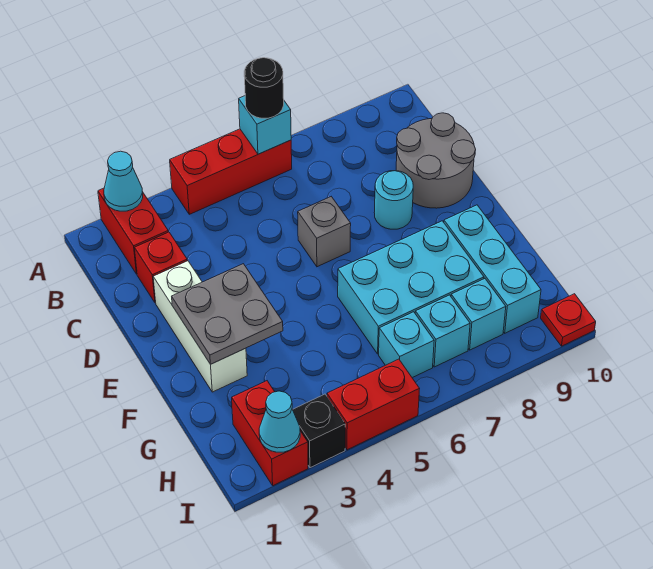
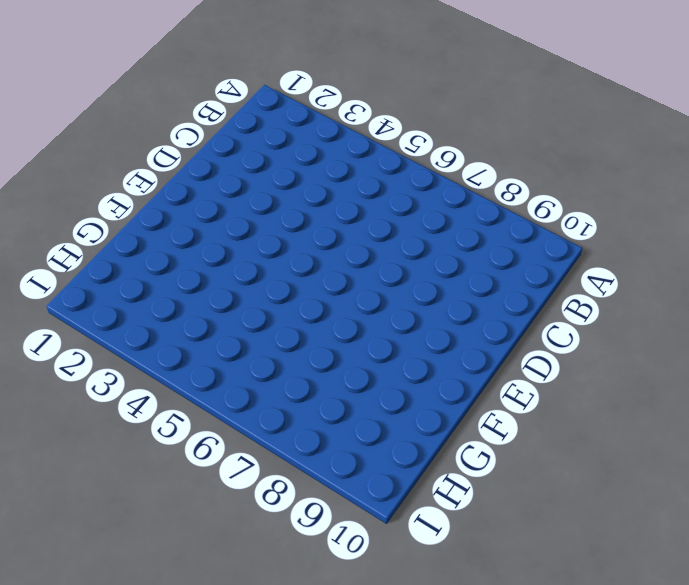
none -> red brick A2:B2 level 1
none -> red brick A4:A6 level 1
none -> red brick C2 level 1

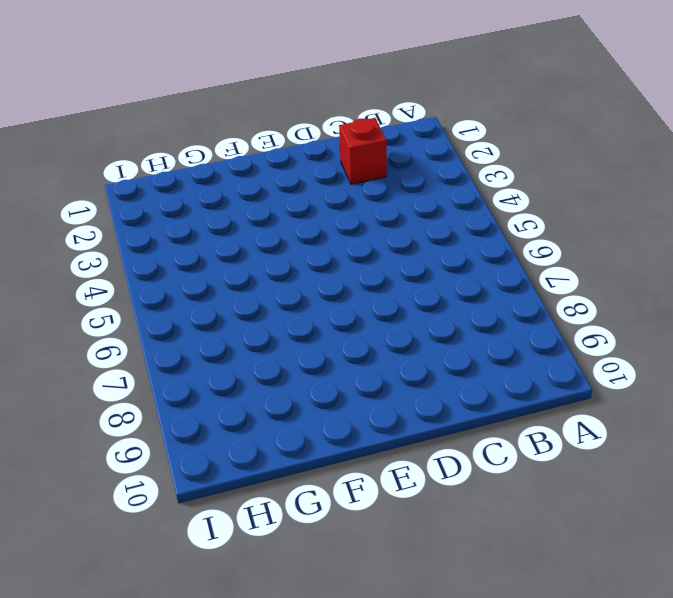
none -> red brick A2:B2 level 1
none -> red brick A4:A6 level 1
none -> grey round brick C9:D10 level 1

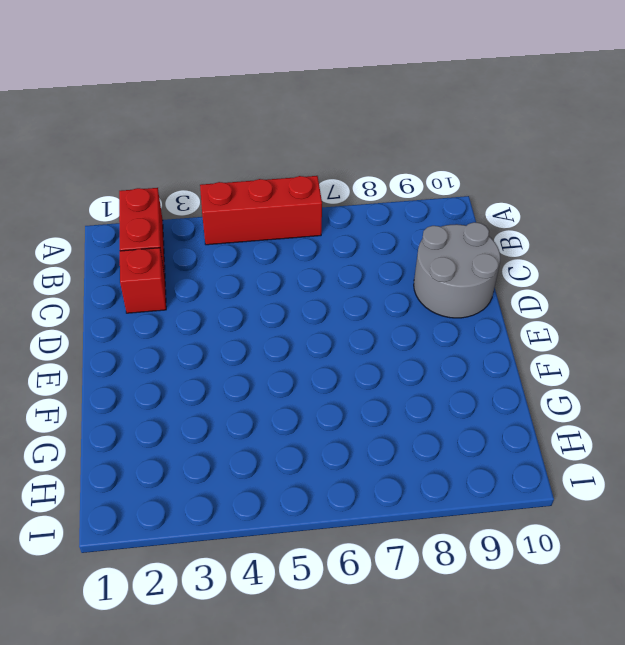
none -> white brick D2:F2 level 1
none -> grey brick D6 level 1
none -> cyan round brick D8 level 1

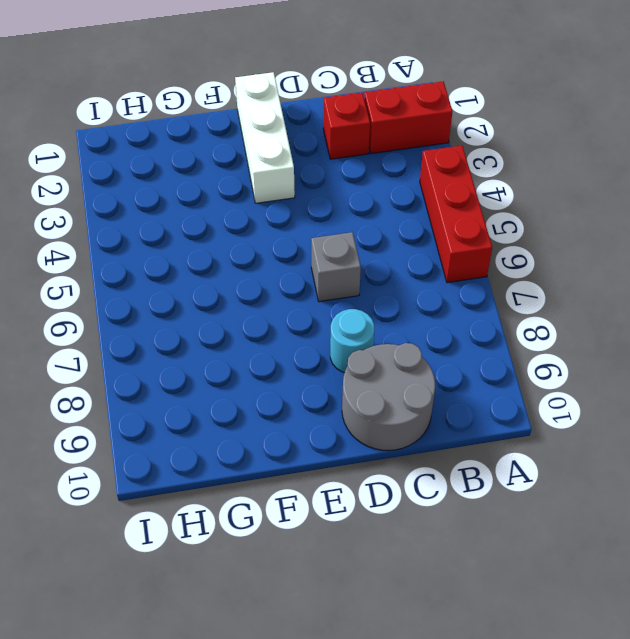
white brick E1:E3 level 1 -> white brick D2:F2 level 1
none -> cyan brick F6:G8 level 1
none -> cyan brick F9:H9 level 1
none -> red brick H2:I2 level 1

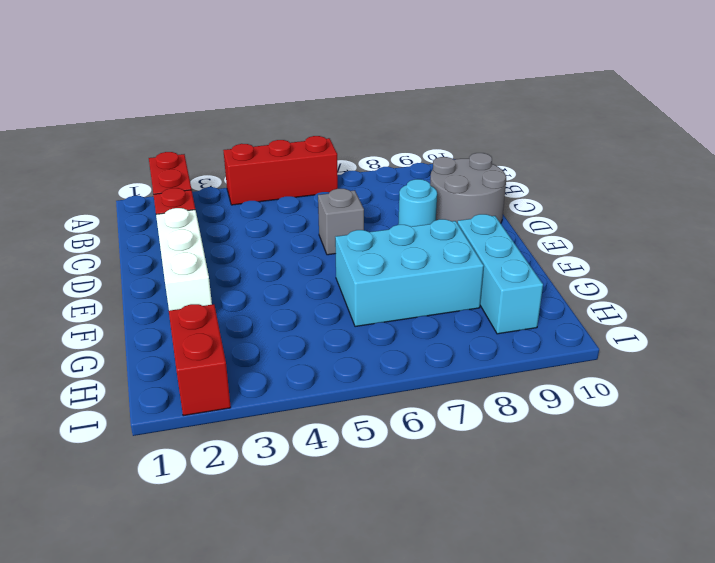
none -> cyan brick H6 level 1
none -> cyan brick H7 level 1
none -> cyan brick H8 level 1

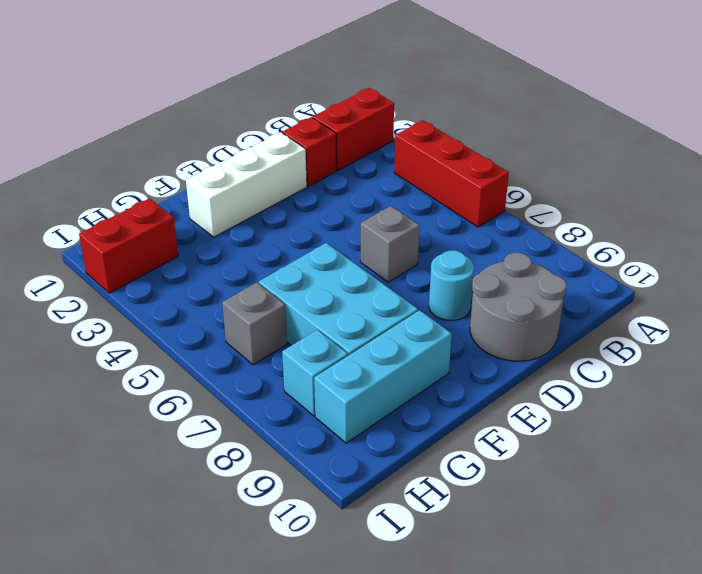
grey brick H6 level 1 -> cyan brick H6 level 1
none -> cyan brick H7 level 1
none -> black brick I3 level 1
none -> red brick I4:I5 level 1

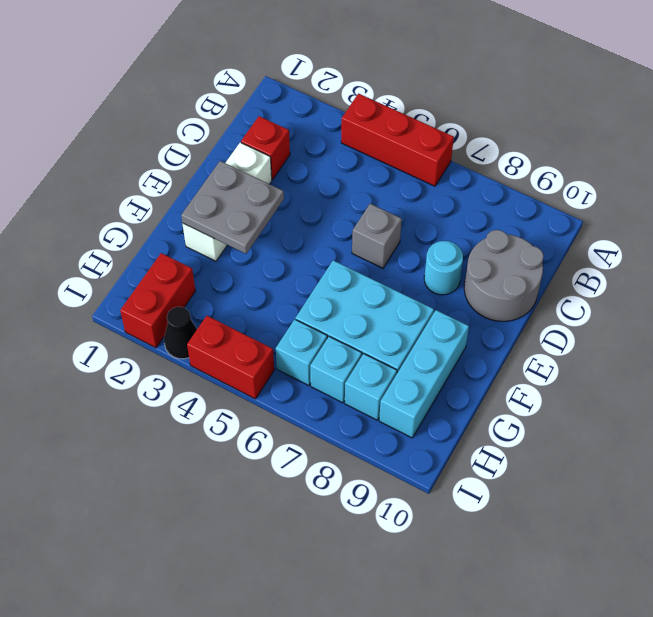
black cone I3 level 1 -> black brick I3 level 1
none -> red brick A2:B2 level 1
none -> red plate I10 level 1
none -> cyan cone A2 level 2

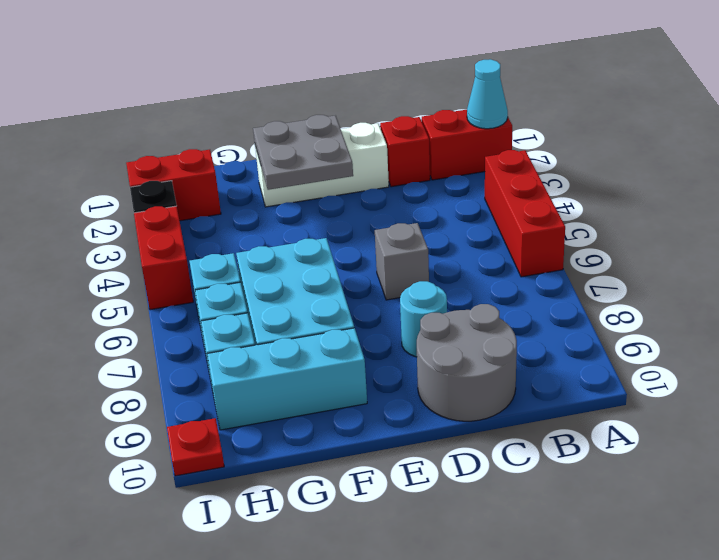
none -> cyan brick A6 level 2
none -> cyan cone I2 level 2
none -> black round brick A6 level 3

